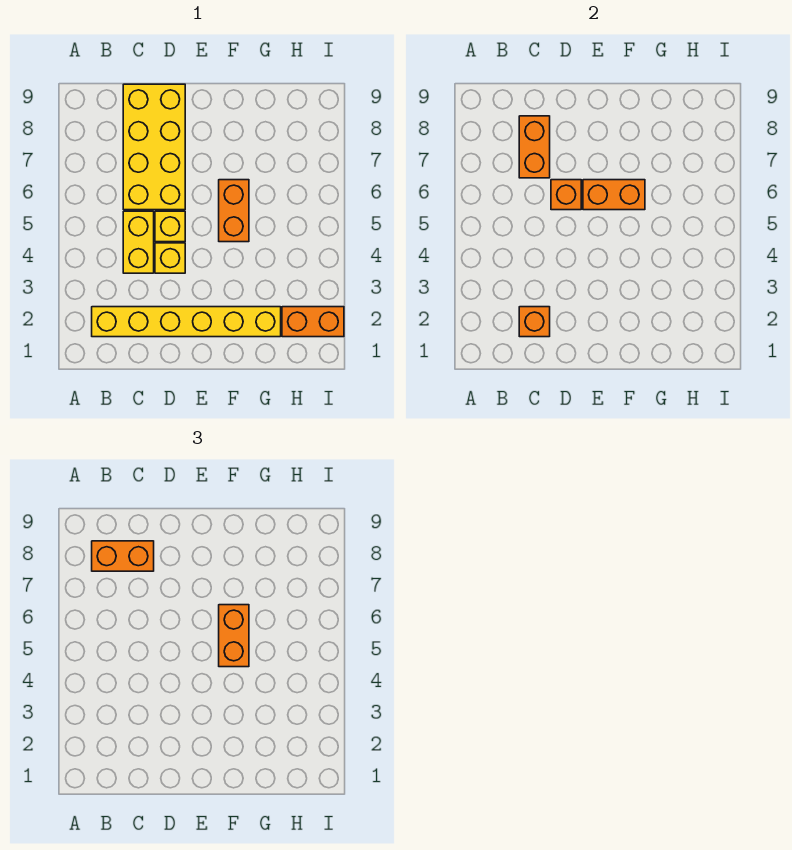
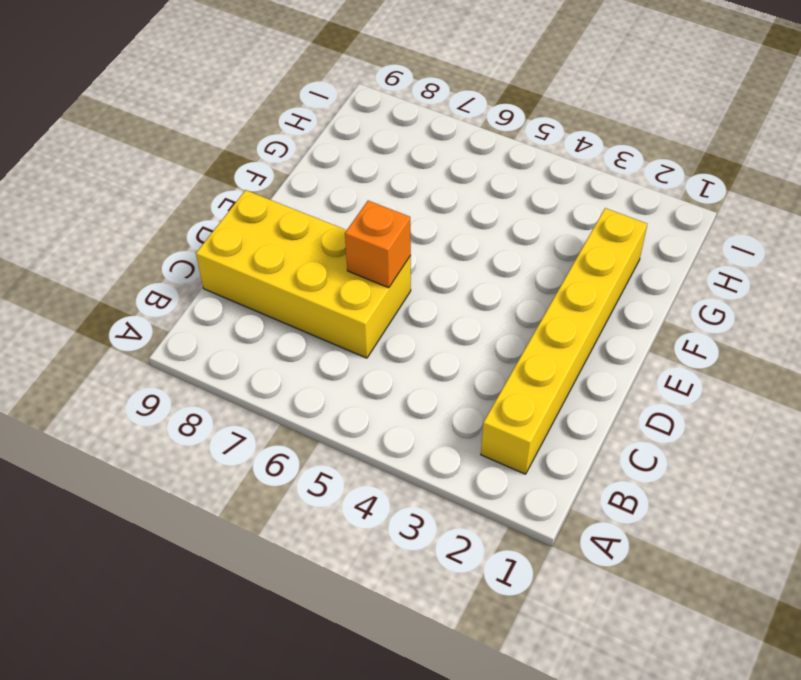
none -> yellow brick C4:C5 level 1
none -> yellow brick D4 level 1
none -> yellow brick D5 level 1

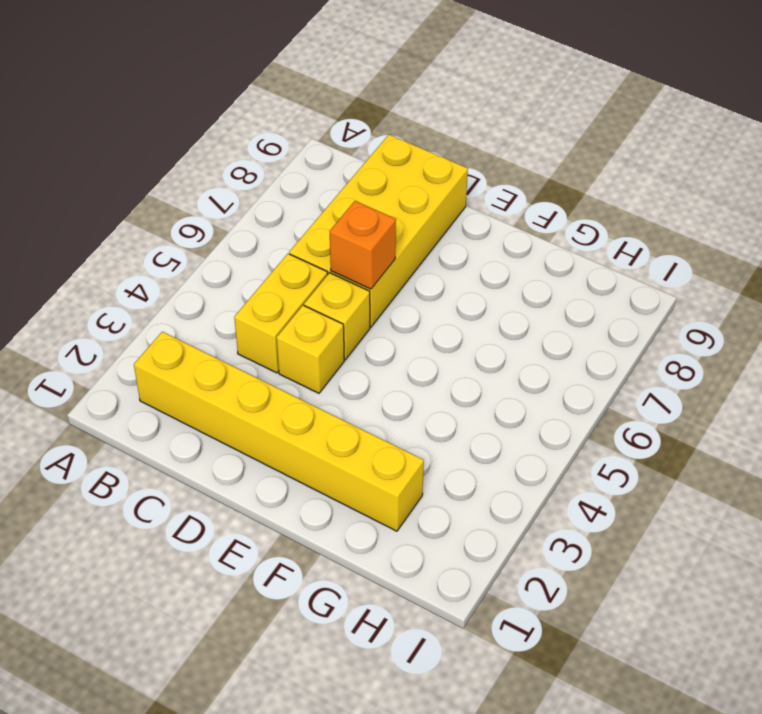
none -> orange brick F5:F6 level 1
none -> orange brick H2:I2 level 1
none -> orange brick C2 level 2

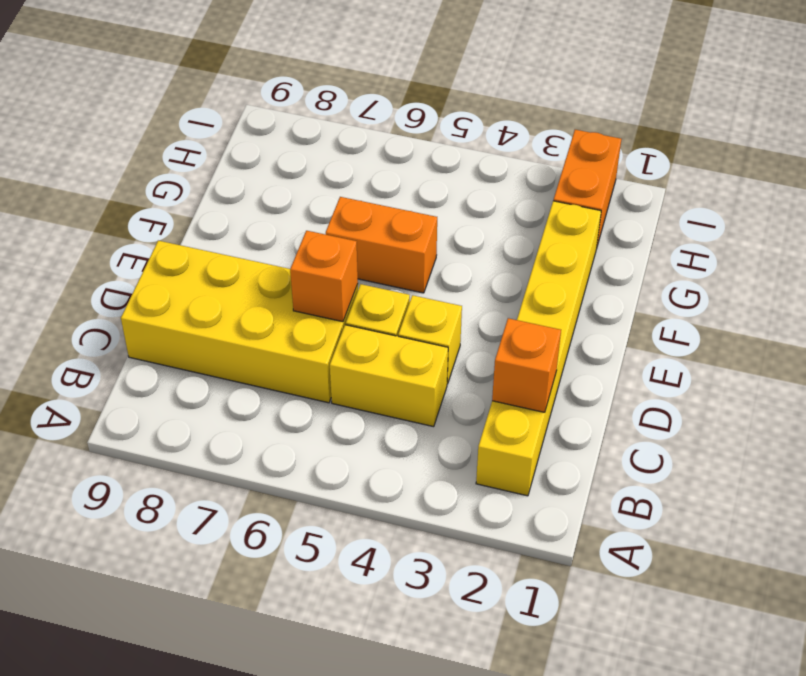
none -> orange brick C7:C8 level 2
none -> orange brick E6:F6 level 2
none -> orange brick B8:C8 level 3

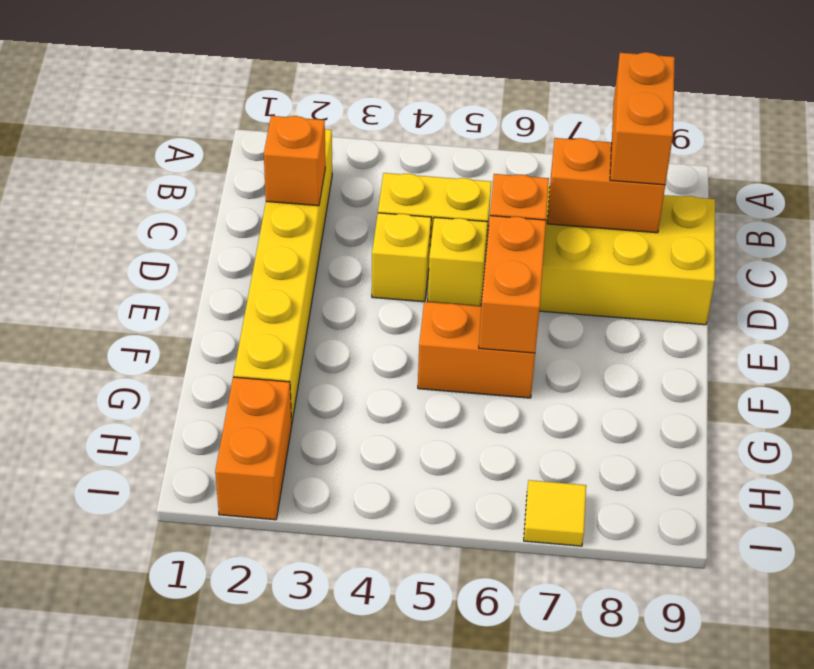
yellow tile I7 level 1 -> none
none -> orange brick F5:F6 level 3

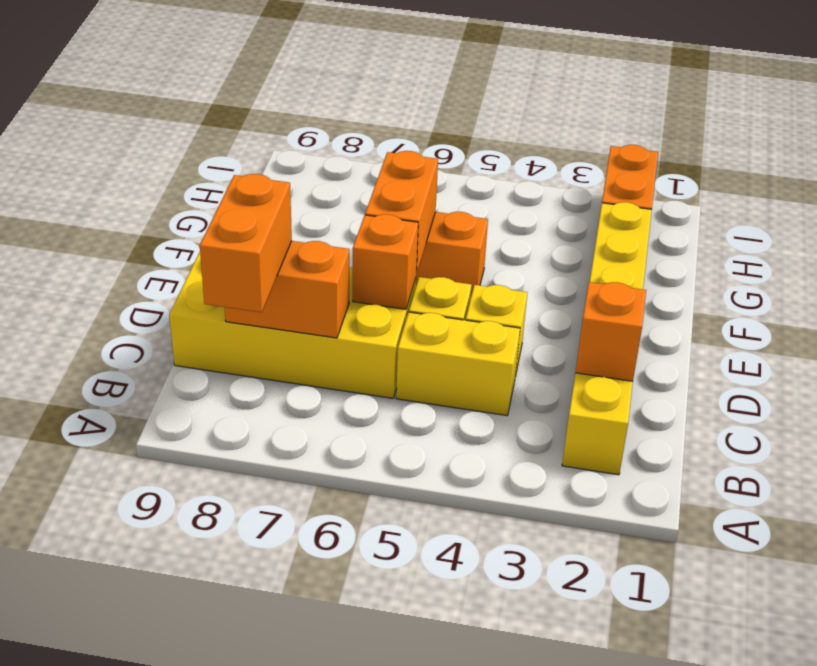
none -> orange brick F5:F6 level 3

